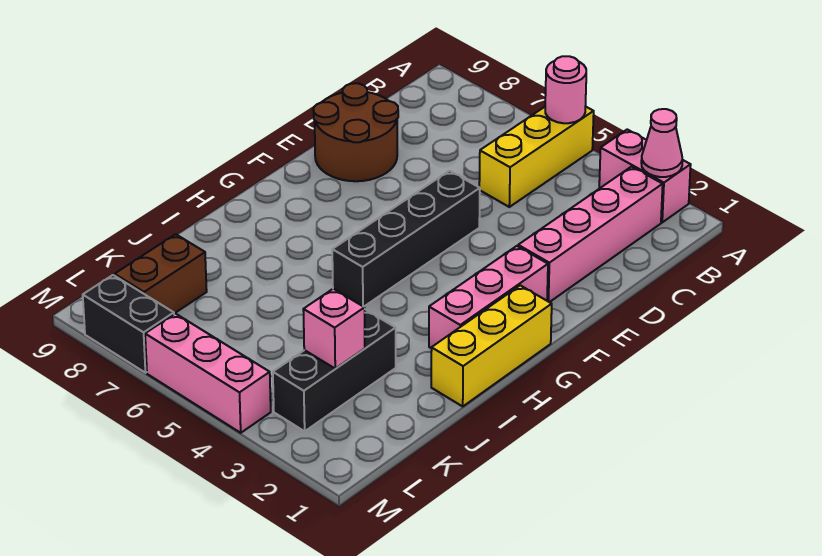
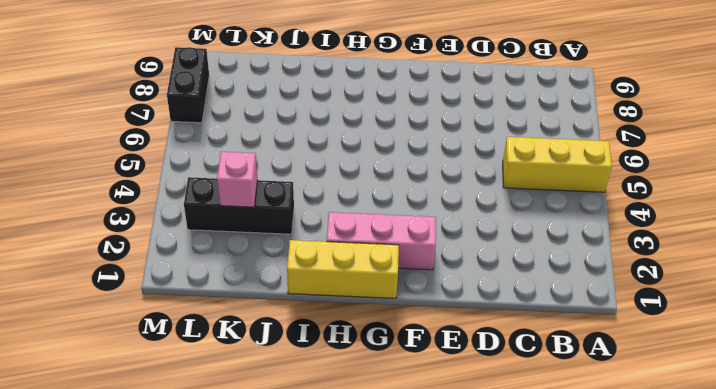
none -> pink brick A2:A3 level 1
none -> pink brick B2:E2 level 1
none -> brown round brick D8:E9 level 1

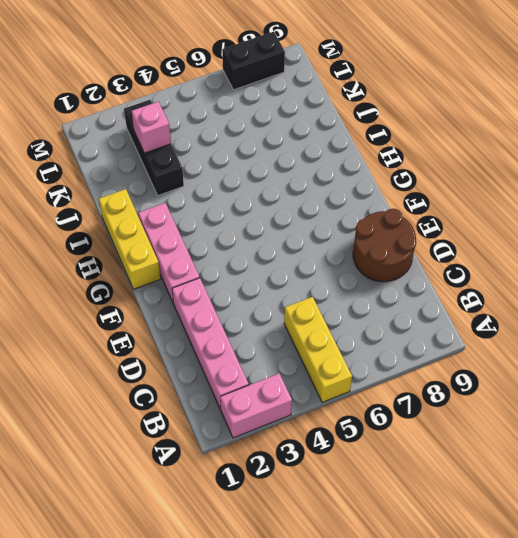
none -> black brick E5:H5 level 1
none -> brown brick K8:L8 level 1
none -> pink brick M4:M6 level 1

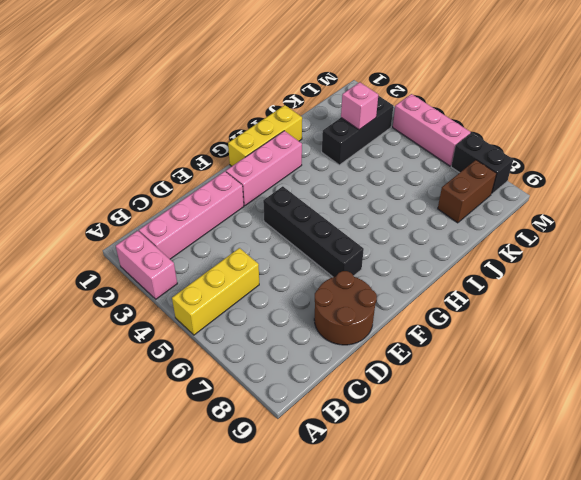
black brick F4:F7 level 1 -> black brick E5:H5 level 1
none -> pink cone A2 level 2
none -> pink round brick A5 level 2

